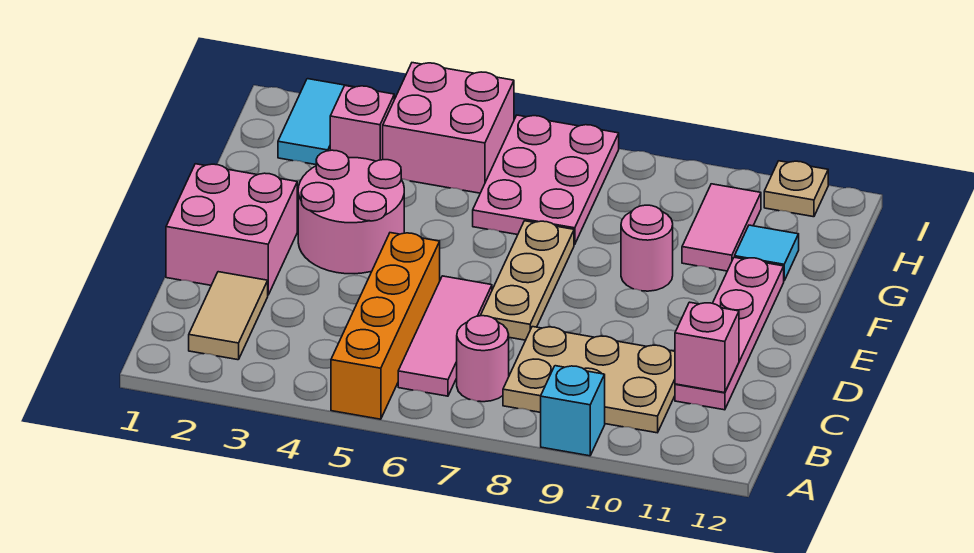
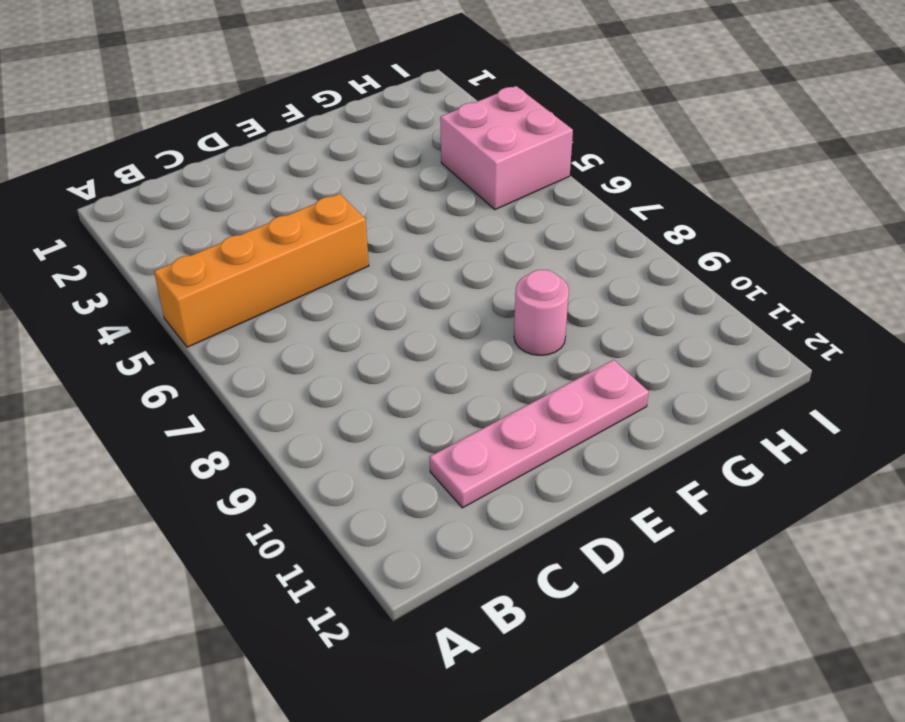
none -> cyan brick A9 level 1
none -> tan tile B2:C2 level 1
none -> pink tile B6:D6 level 1

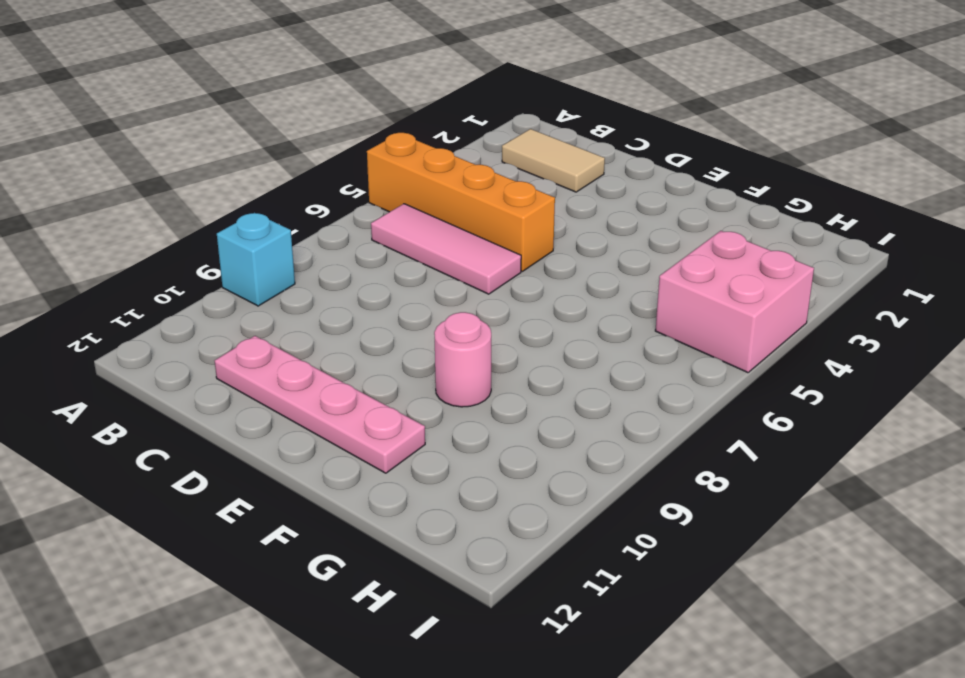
none -> pink round brick B7 level 1
none -> tan plate B8:C10 level 1
none -> pink brick D1:E2 level 1

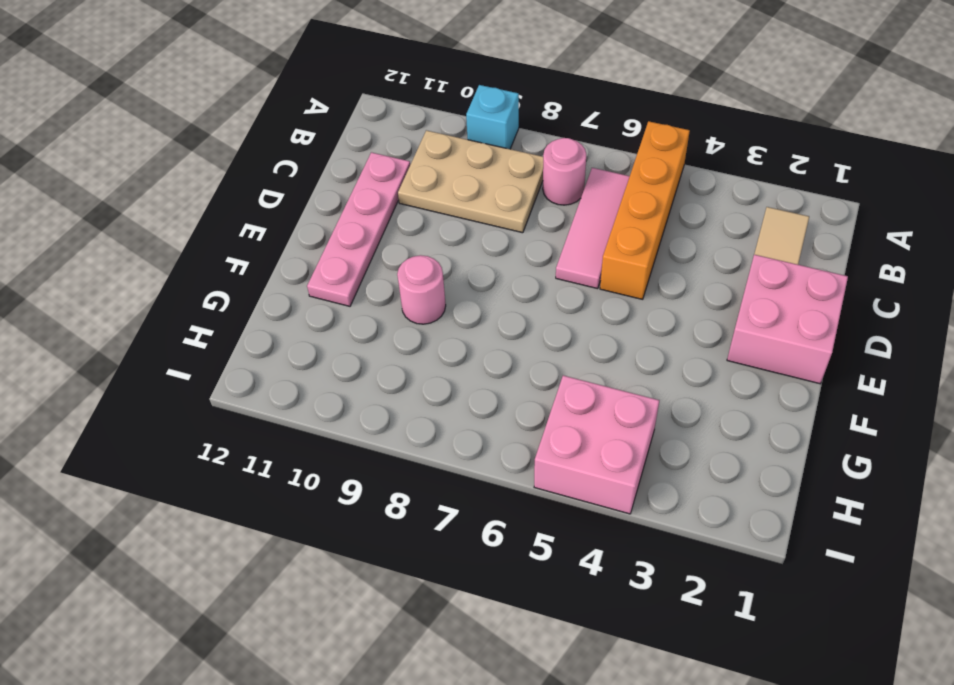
none -> tan plate D7:F7 level 1
none -> pink round brick E3:F4 level 1
none -> pink plate G6:I7 level 1

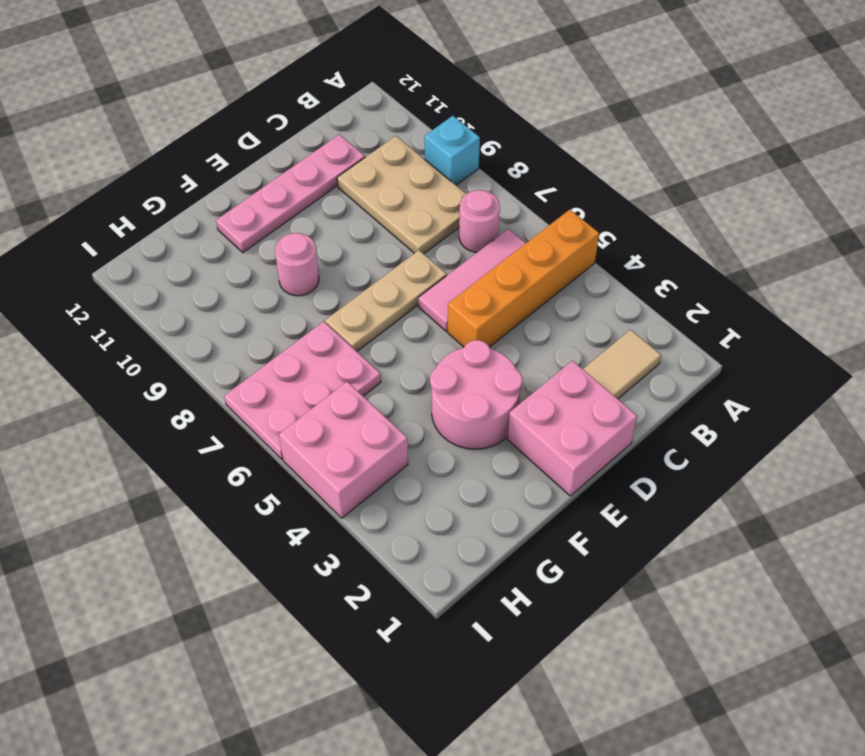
none -> pink tile G10:H10 level 1
none -> cyan tile G11 level 1
none -> cyan tile H2:I2 level 1

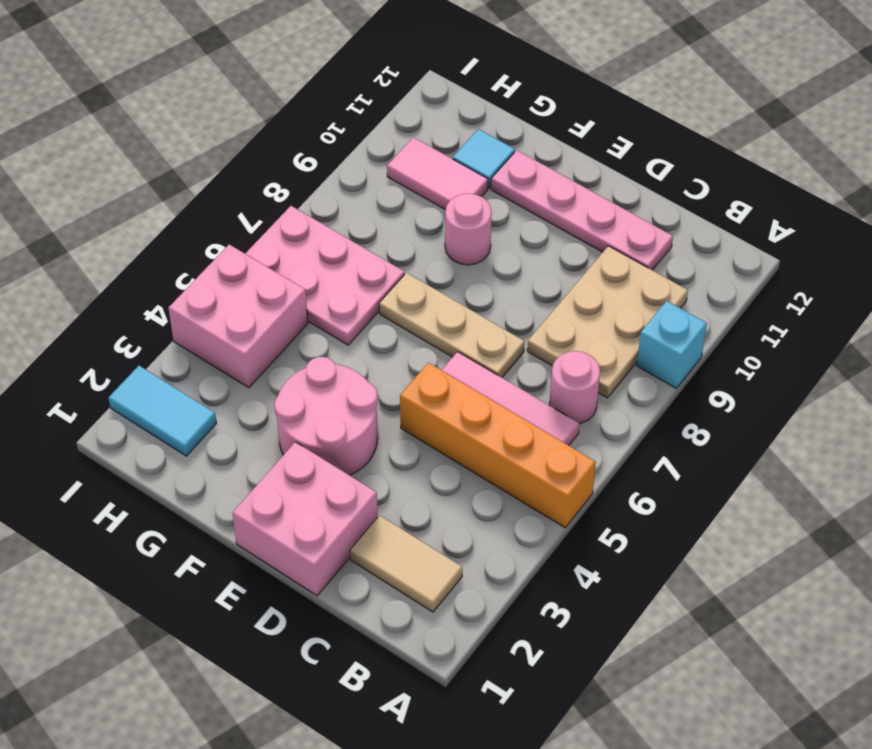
none -> pink brick H3 level 1
none -> tan plate I11 level 1
none -> pink brick C11 level 2

